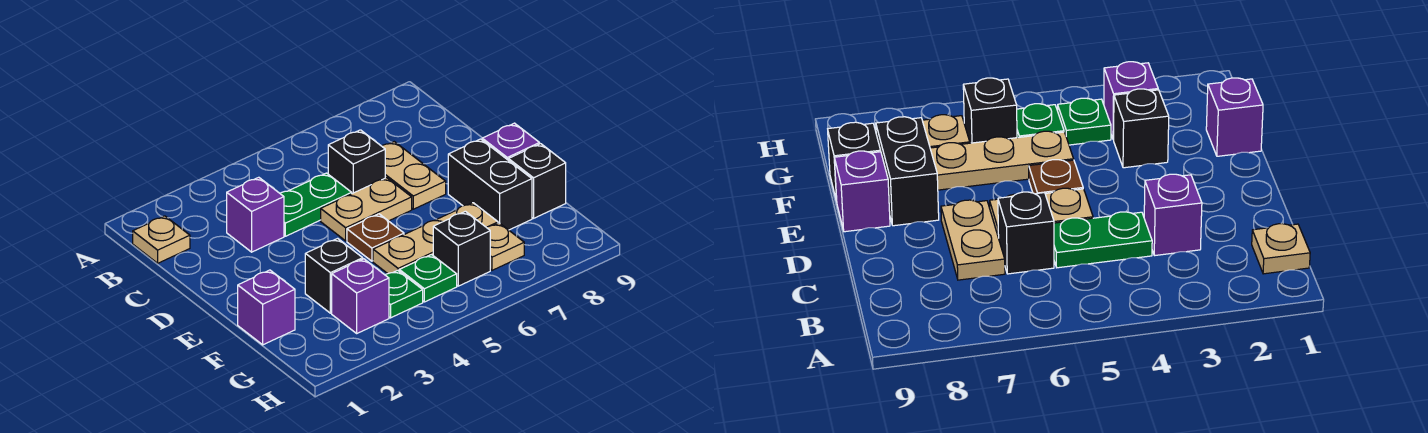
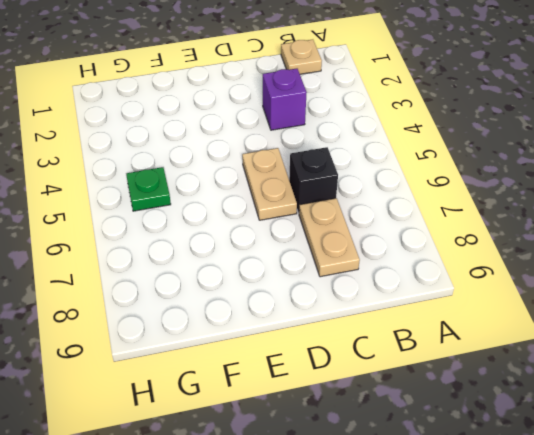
tan plate C7:C8 level 1 -> tan plate C7:D7 level 1
none -> green plate C4:C5 level 1
none -> brown plate E5 level 1
none -> black brick E8:F8 level 1

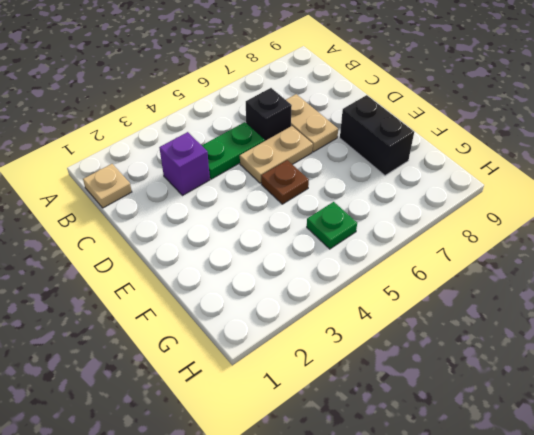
none -> purple brick E9 level 1
none -> purple brick F1 level 1
none -> black brick F3 level 1

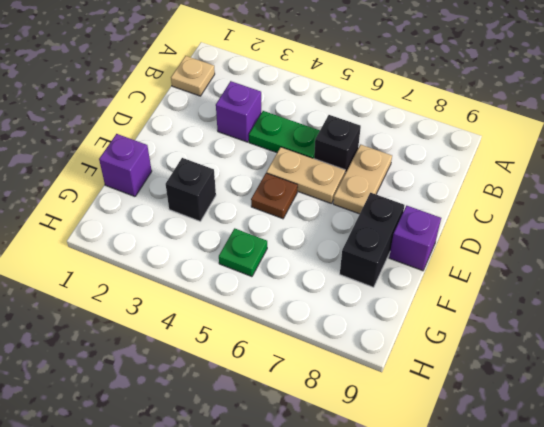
none -> tan plate F5:F7 level 1
none -> black brick F9 level 1
none -> purple brick G3 level 1

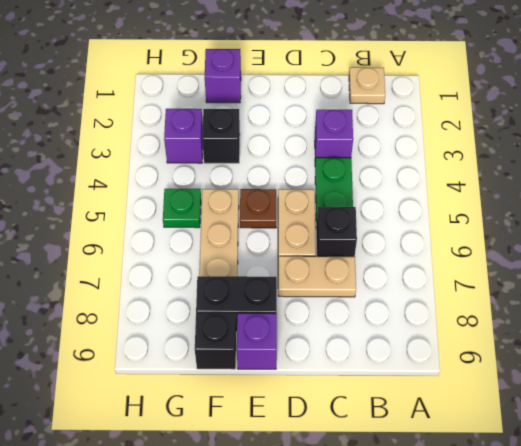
none -> green plate G4 level 1
none -> black brick G6 level 1
none -> tan plate G7 level 1

